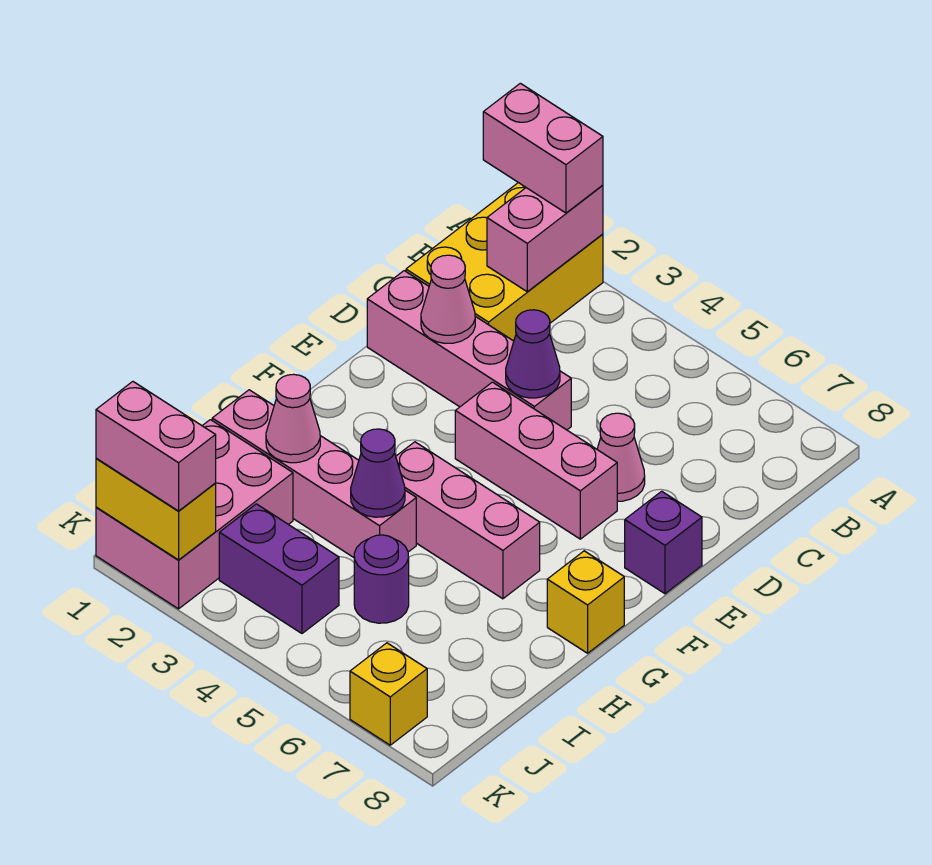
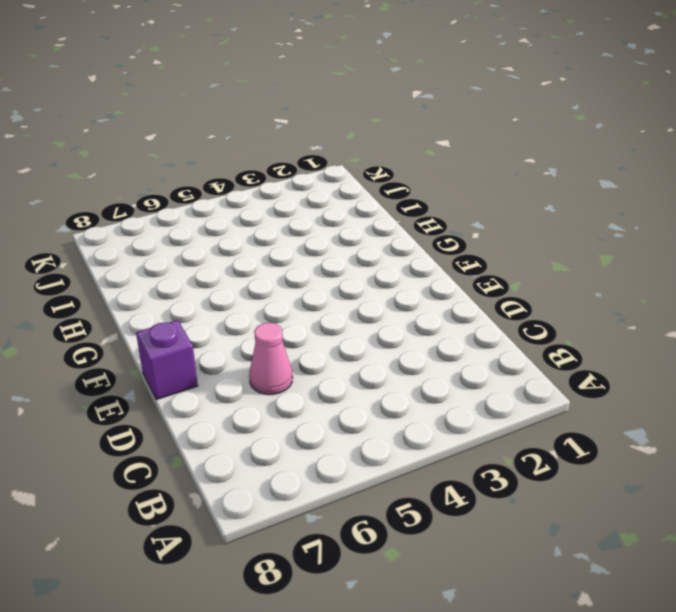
none -> yellow brick A1:C2 level 1
none -> pink brick D1:D4 level 1
none -> pink brick E4:E6 level 1

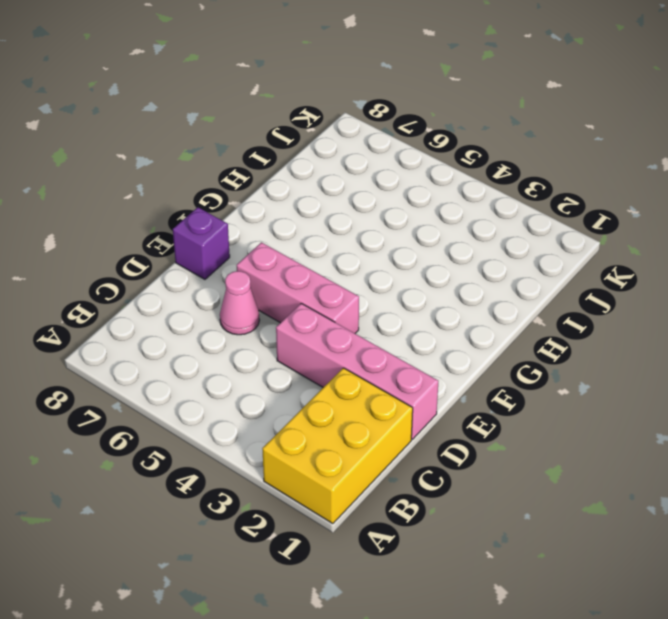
none -> pink brick G4:G6 level 1
none -> yellow brick G8 level 1
none -> pink brick H1:H4 level 1

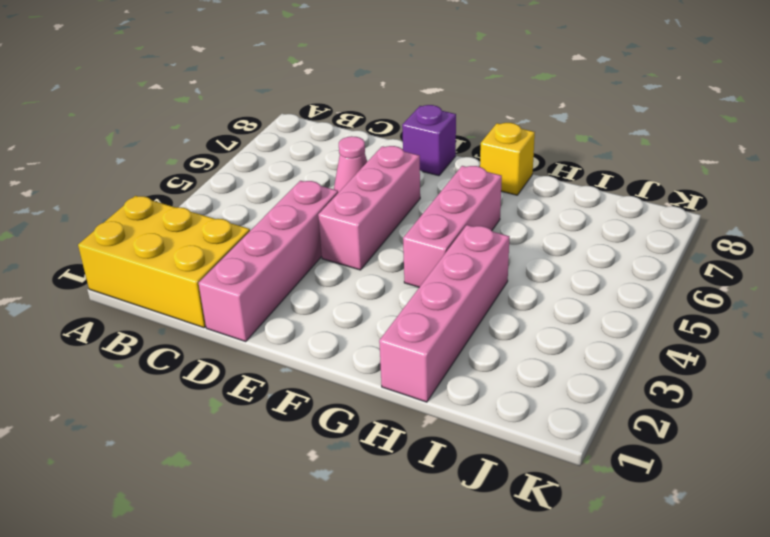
none -> pink brick I1:K2 level 1
none -> purple round brick I5 level 1
none -> purple brick J3:J4 level 1

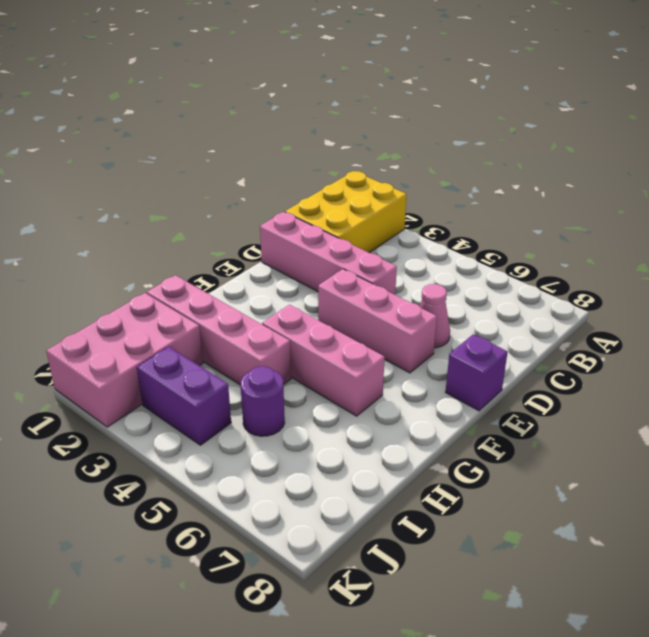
none -> yellow brick G8 level 1
none -> yellow brick K7 level 1
none -> pink brick A2:B2 level 2

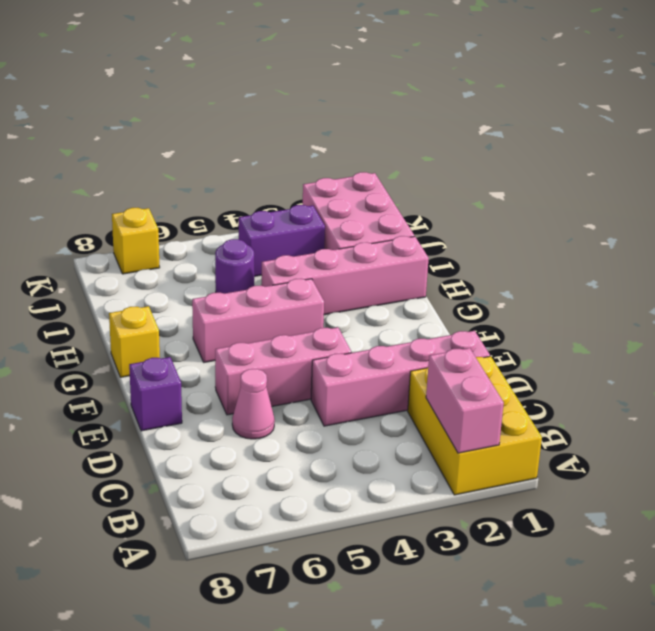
none -> pink cone D2 level 2
none -> purple cone D4 level 2
none -> pink cone H2 level 2

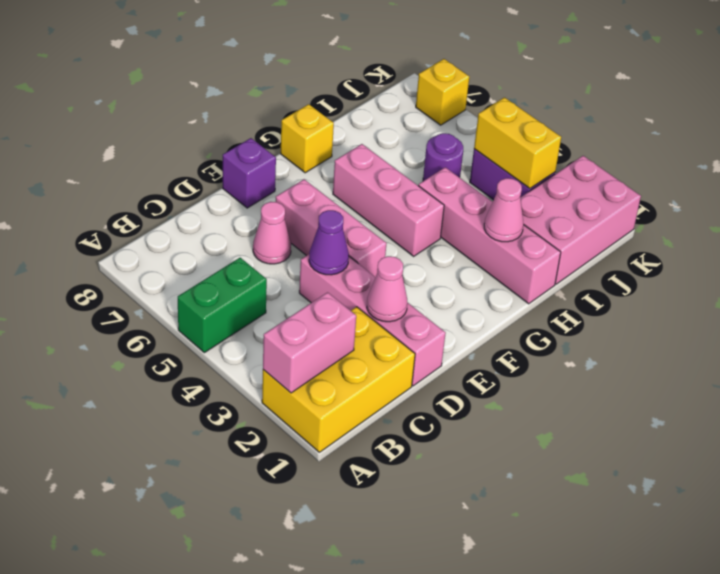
green brick A5:B5 level 1 -> none
yellow brick J3:J4 level 2 -> yellow brick K1:K2 level 2
none -> purple cone H4 level 2
none -> pink brick A1:A2 level 3
none -> pink brick K1:K2 level 3

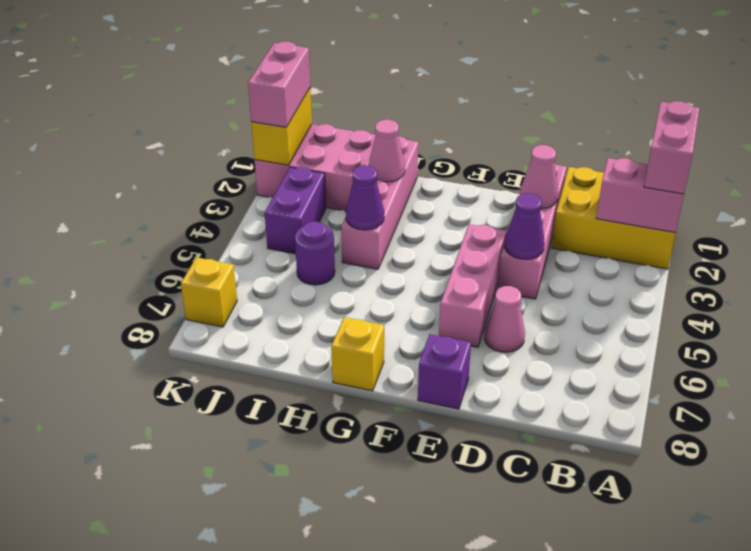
none -> pink brick G4:G6 level 1

